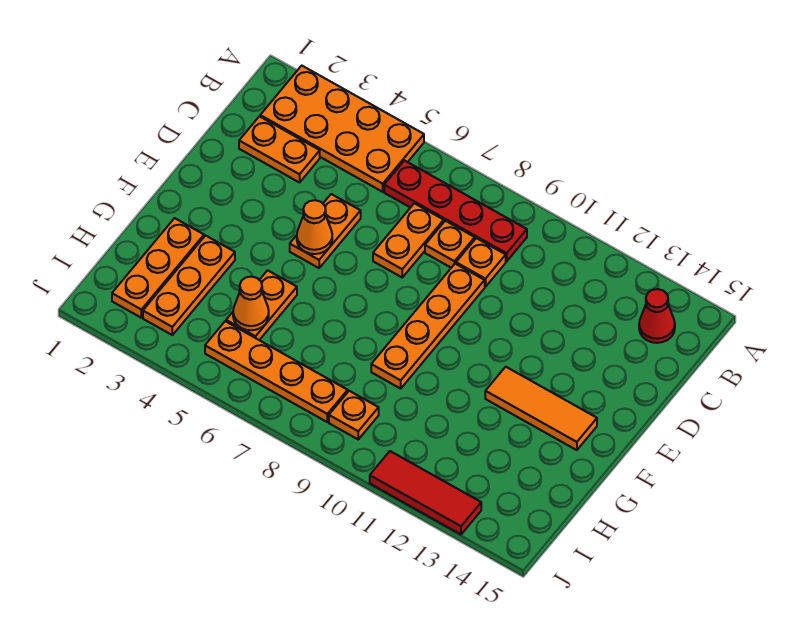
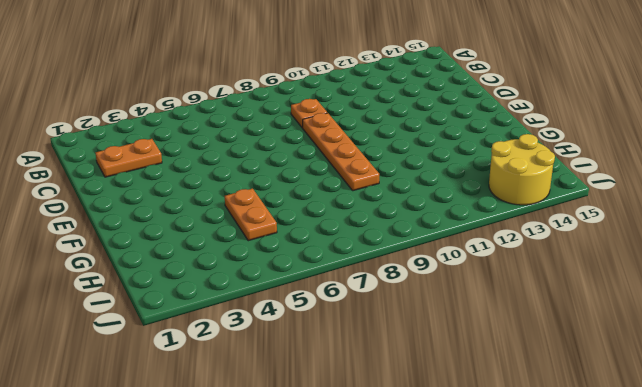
yellow round brick I13:J14 level 1 -> red tile J11:J13 level 1
none -> orange plate A2:B5 level 1
none -> red plate B6:B9 level 1
none -> red cone B14 level 1

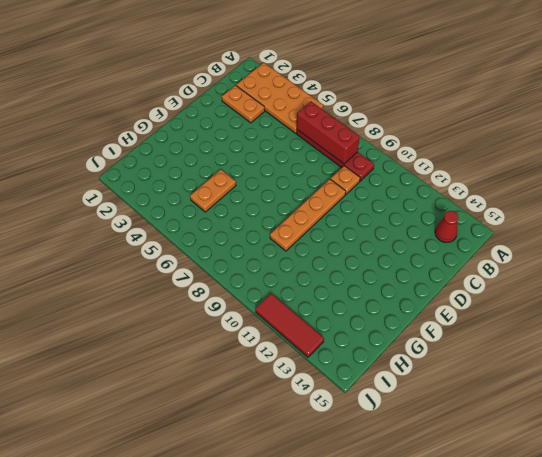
red brick B6:B8 level 2 -> none
none -> orange plate C7:D7 level 1
none -> orange plate C8 level 1
none -> orange plate D5:E5 level 1

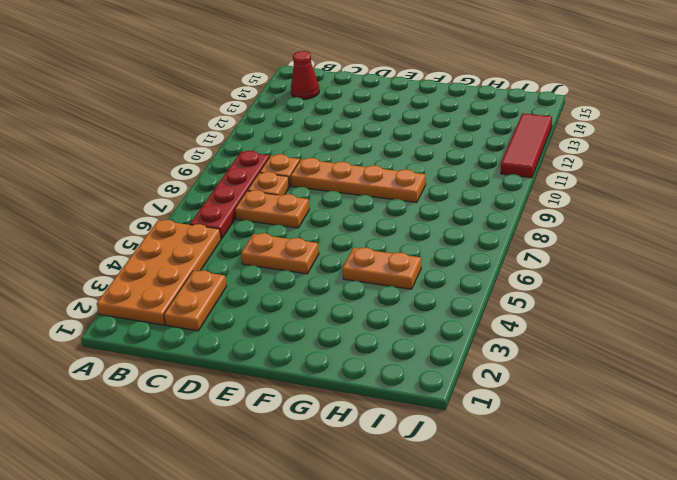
none -> orange tile F12:F14 level 1
none -> orange plate G2:I2 level 1
none -> orange plate G3:I3 level 1

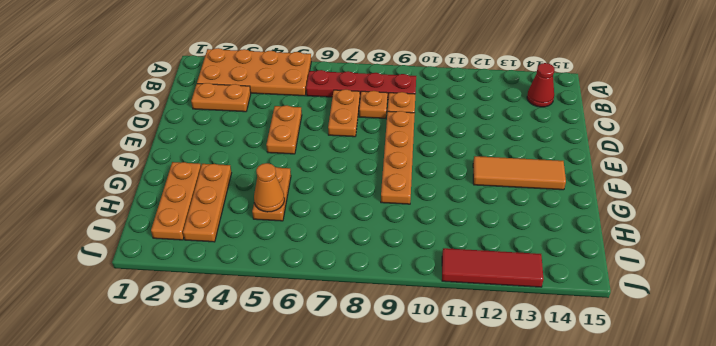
none -> orange plate I5:I8 level 1
none -> orange plate I9 level 1
none -> orange cone E5 level 2

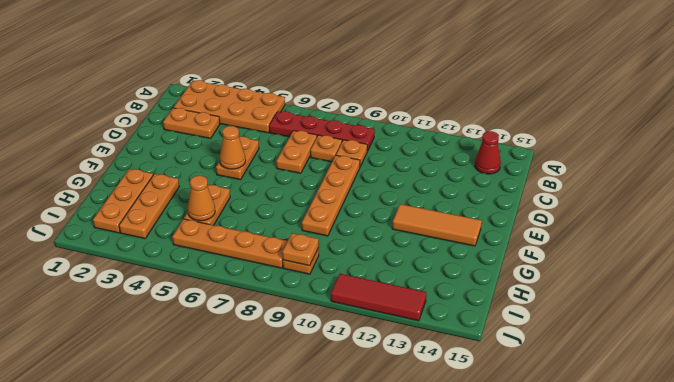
orange plate I9 level 2 -> none

